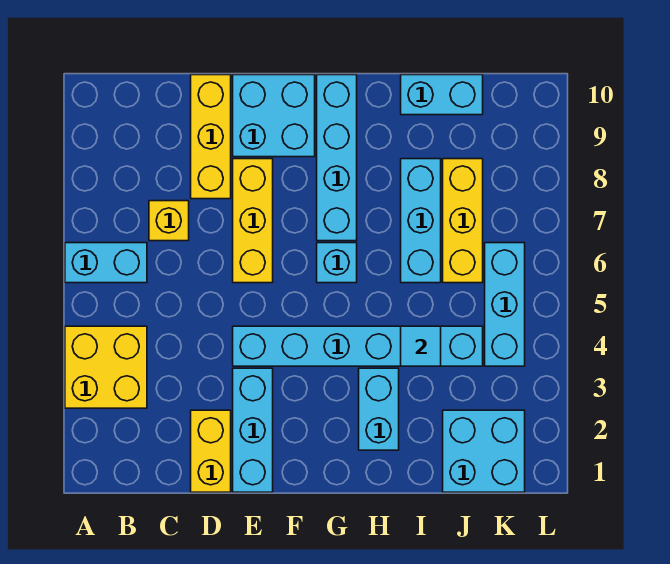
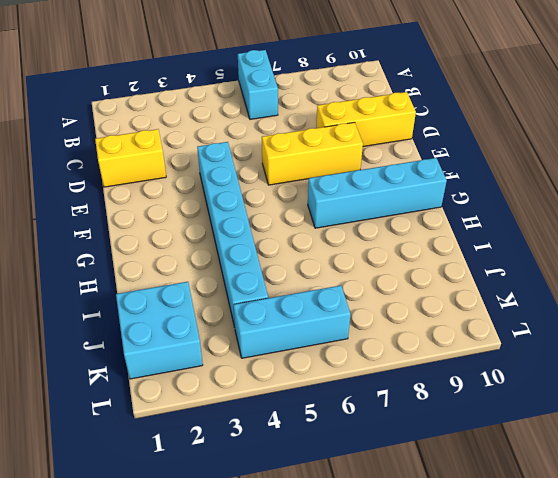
none -> yellow brick A3:B4 level 1
none -> yellow brick C7 level 1
none -> cyan brick E1:E3 level 1

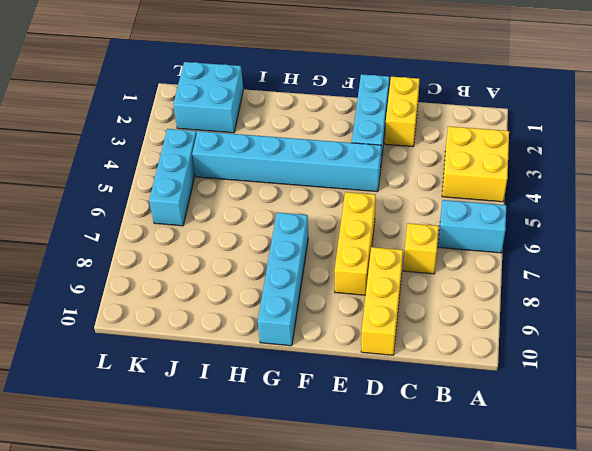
none -> cyan brick E9:F10 level 1
none -> cyan brick G6 level 1
none -> cyan brick H2:H3 level 1

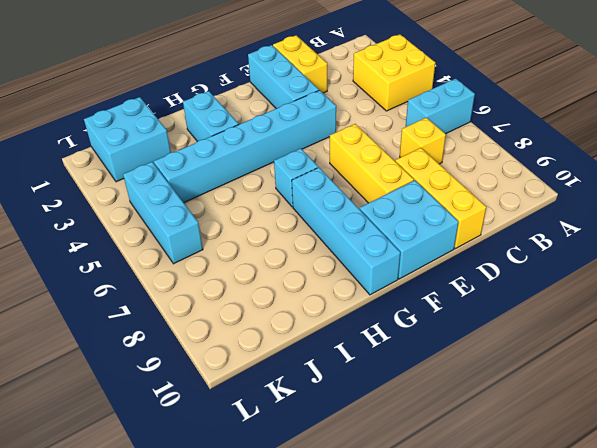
none -> cyan brick I6:I8 level 1
none -> cyan brick I10:J10 level 1
none -> yellow brick J6:J8 level 1

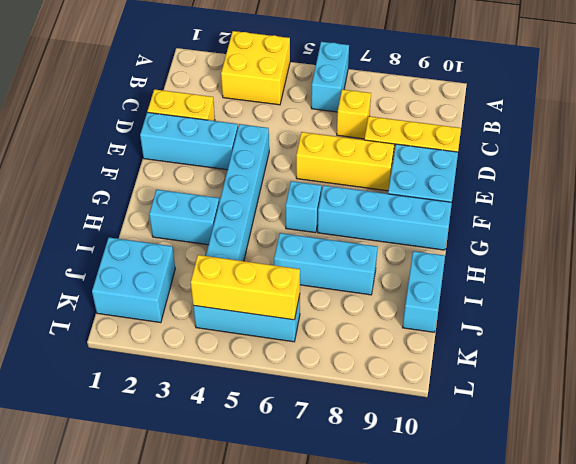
yellow brick K4:K6 level 2 -> yellow brick J6:J8 level 1
none -> cyan tile I4 level 2

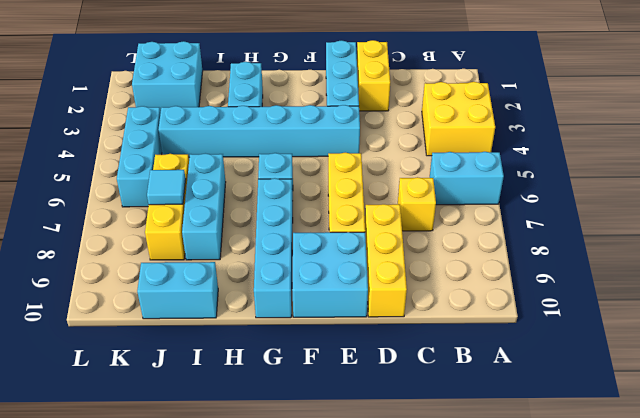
cyan tile J7 level 2 -> cyan tile I4 level 2

